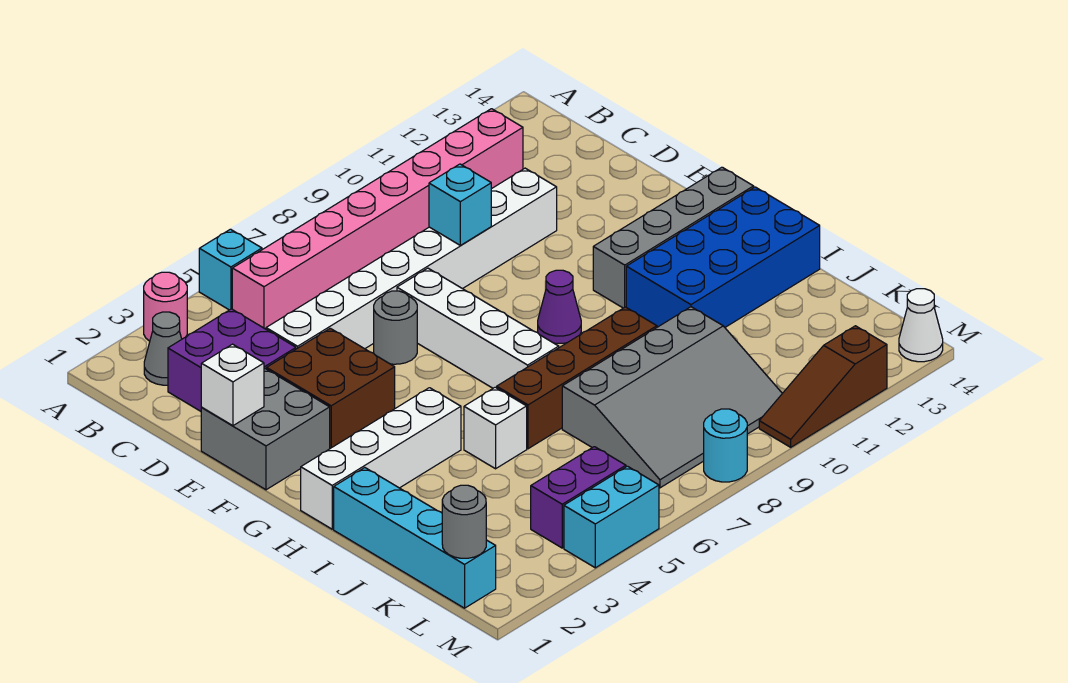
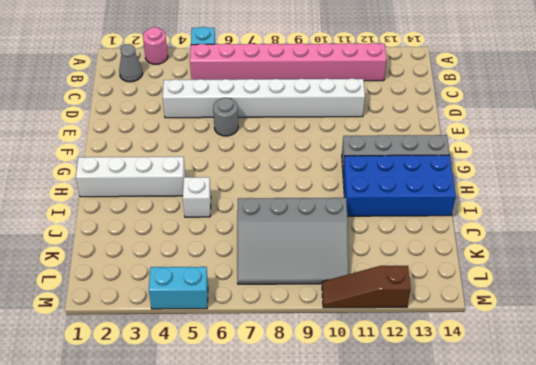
none -> purple brick C2:D3 level 1
none -> grey brick E1:F2 level 1
none -> brown brick E3:F4 level 1

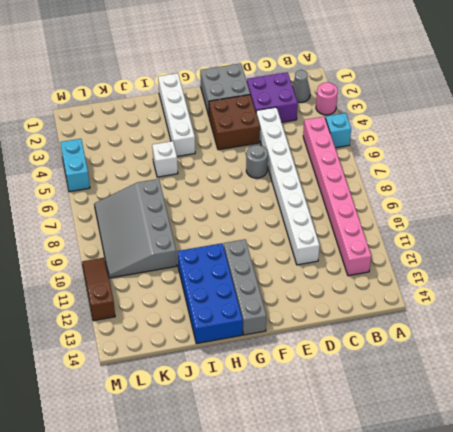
none -> white brick E7:H7 level 1
none -> purple cone G9 level 1
none -> cyan brick I1:L1 level 1

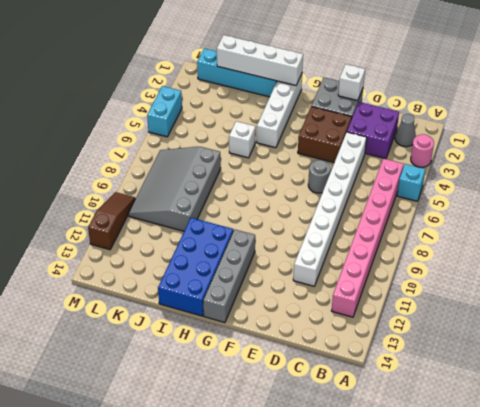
white brick H1:K1 level 2 -> white brick E7:H7 level 1
none -> purple cone G9 level 1
none -> brown brick I6:I9 level 1
none -> purple brick L4:L5 level 1

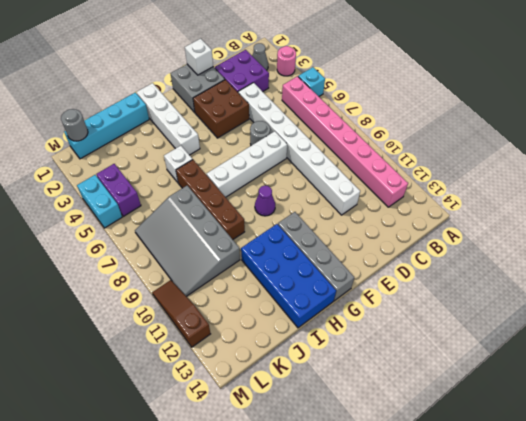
none -> cyan round brick M8 level 1
none -> white cone M14 level 1
none -> cyan brick D9 level 2

